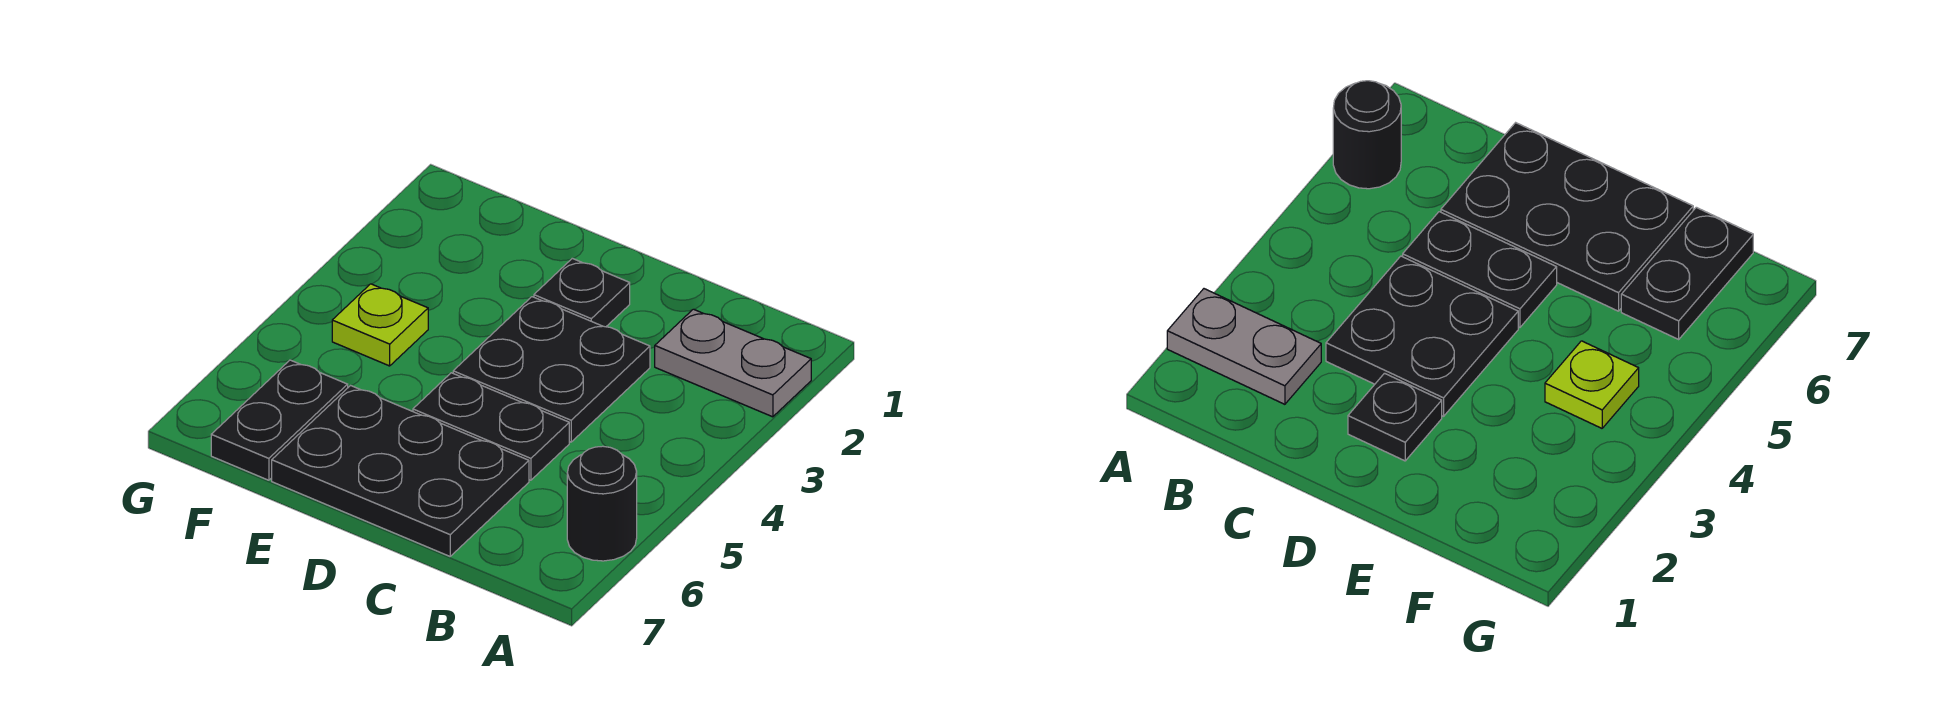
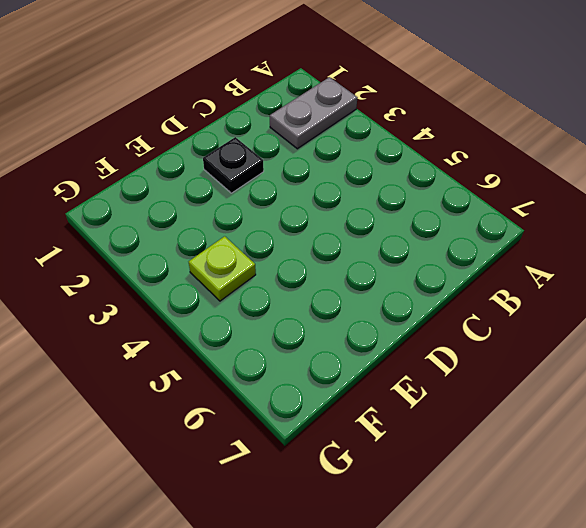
none -> black round brick A6 level 1
none -> black plate C3:D4 level 1

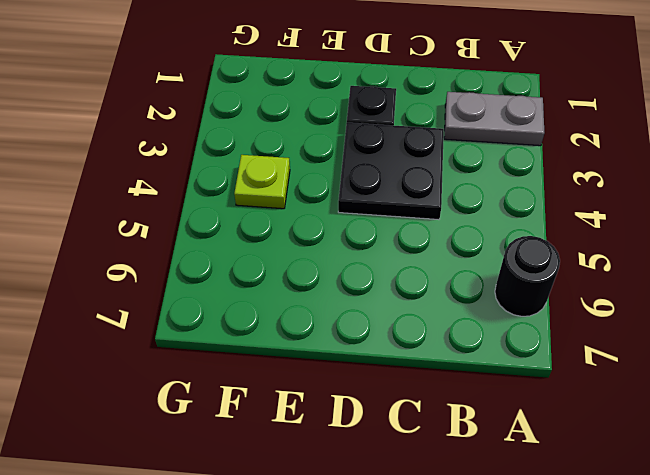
none -> black plate C5:D5 level 1
none -> black plate C6:E7 level 1

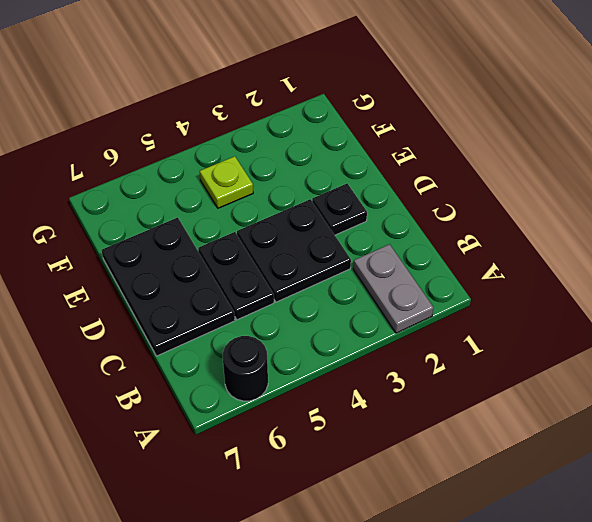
none -> black plate F6:F7 level 1

